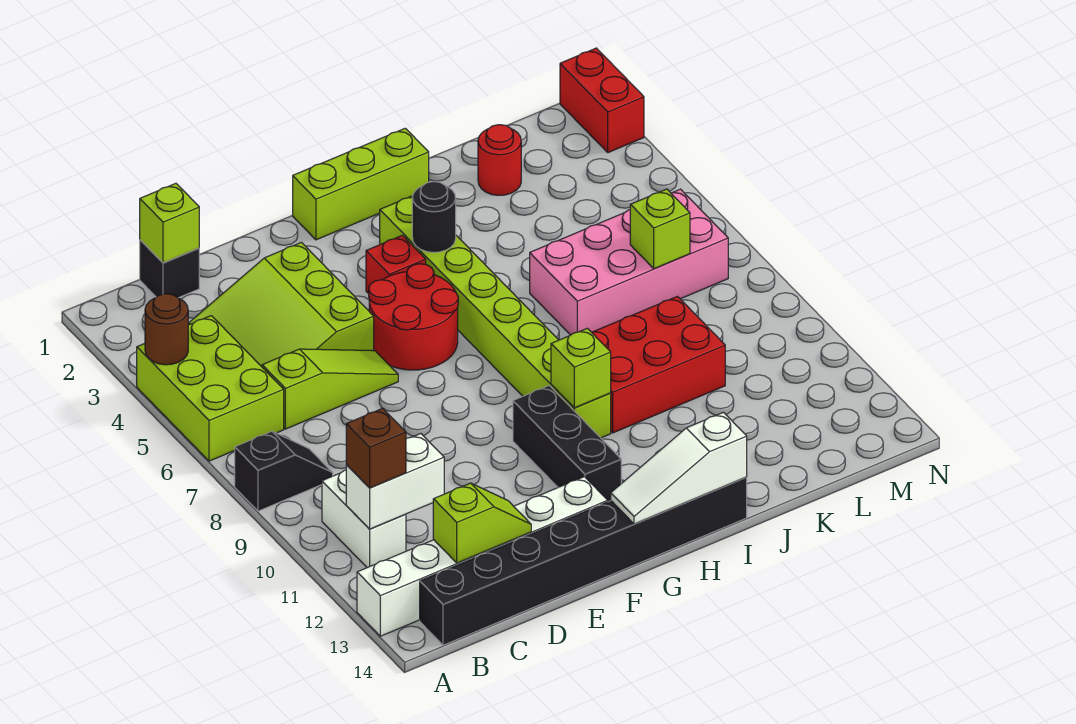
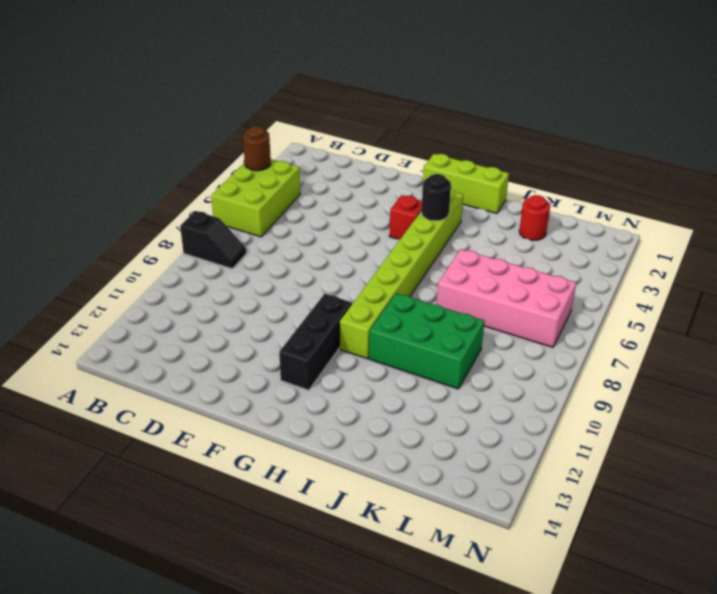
green brick I9:K10 level 1 -> red brick I9:K10 level 1
none -> white brick A13:F13 level 1
none -> white brick B10:B11 level 1
none -> black brick B14:I14 level 1

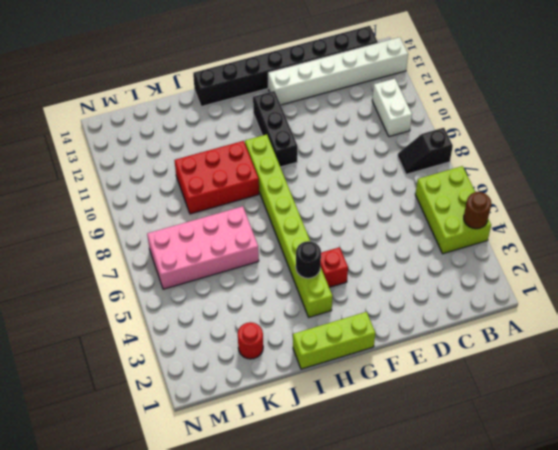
none -> black brick C1 level 1
none -> lime slope C3:E5 level 1 top E
none -> lime slope C6:E6 level 1 top C

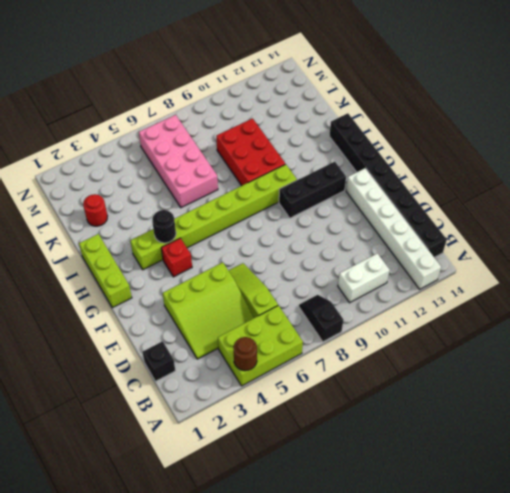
none -> red round brick F5:G6 level 1
none -> red brick N1:N2 level 1
none -> white brick B11:C11 level 2

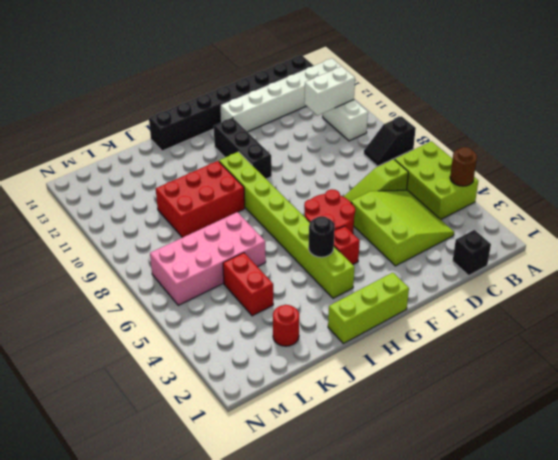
red brick K4:K5 level 1 -> red brick N1:N2 level 1
none -> lime brick C1 level 2
none -> lime slope C13:D13 level 2 top C
none -> white slope G14:I14 level 2 top I

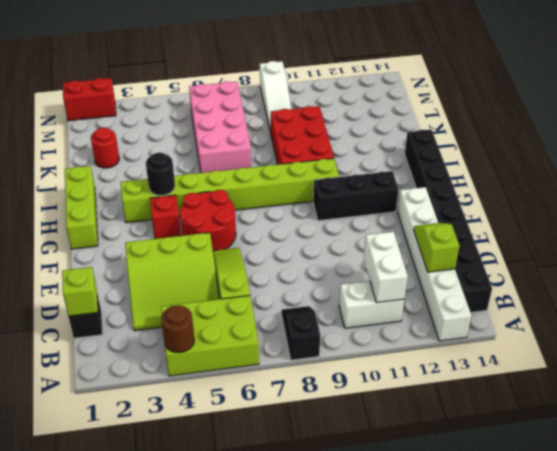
white slope L9:N9 level 1 top N -> white slope G14:I14 level 2 top I
none -> lime brick H10 level 2
none -> lime brick L7 level 2
none -> brown brick B11 level 3

